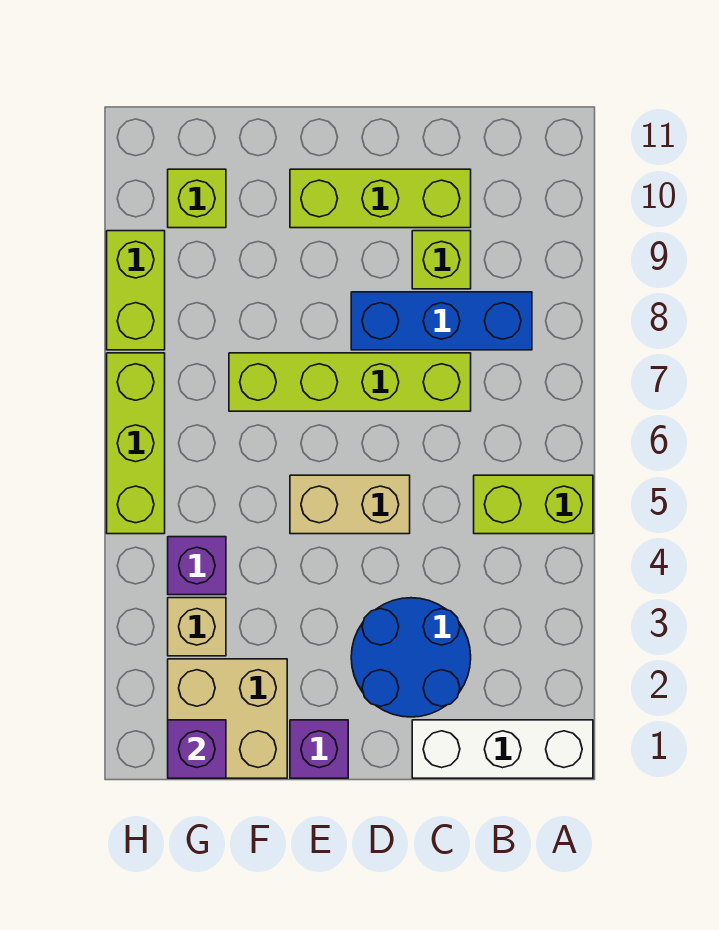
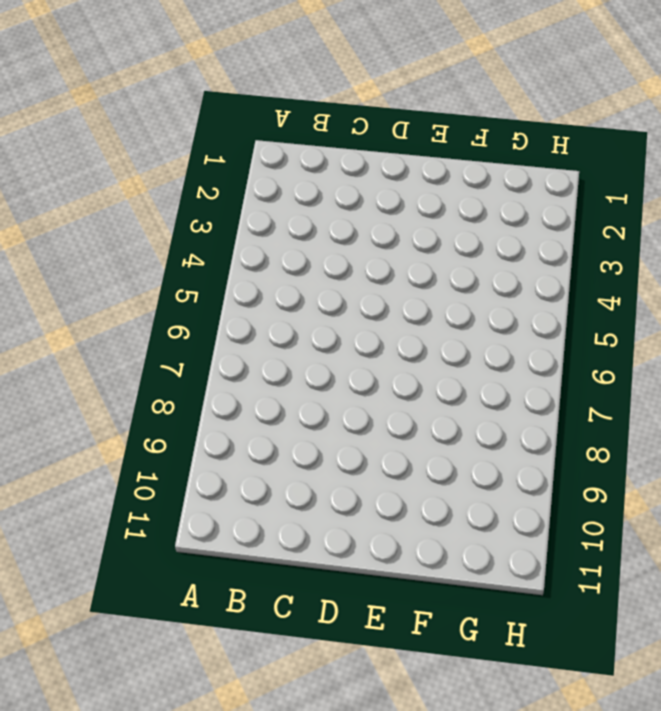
none -> white brick A1:C1 level 1
none -> lime brick A5:B5 level 1
none -> blue brick B8:D8 level 1

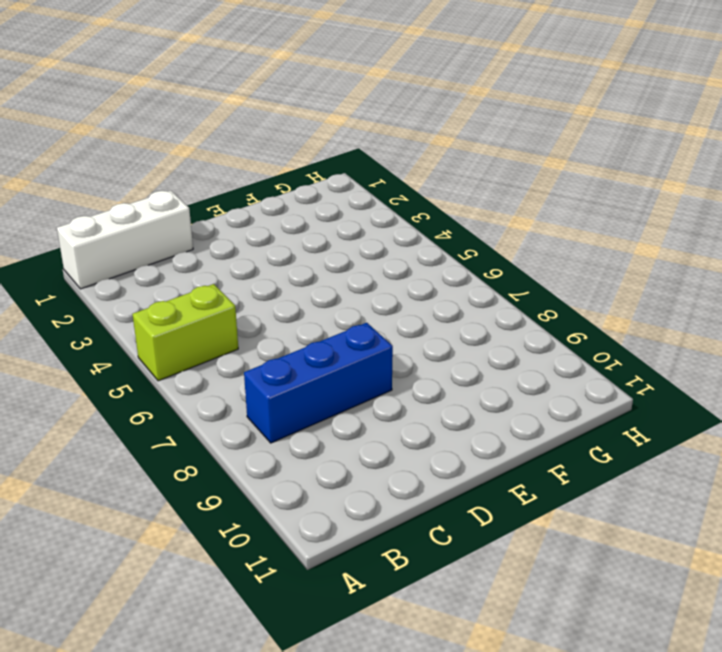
none -> blue round brick C2:D3 level 1
none -> lime brick C7:F7 level 1
none -> lime brick C9 level 1

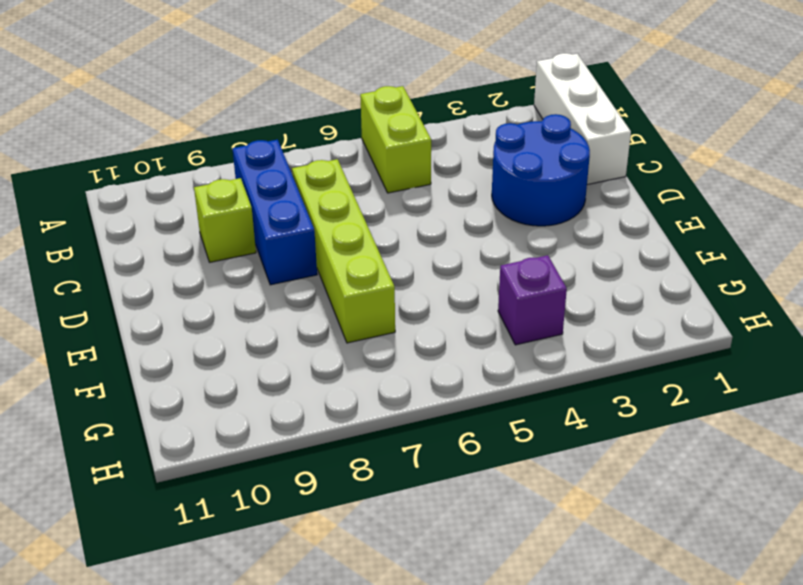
none -> lime brick C10:E10 level 1
none -> tan brick D5:E5 level 1
none -> purple brick E1 level 1

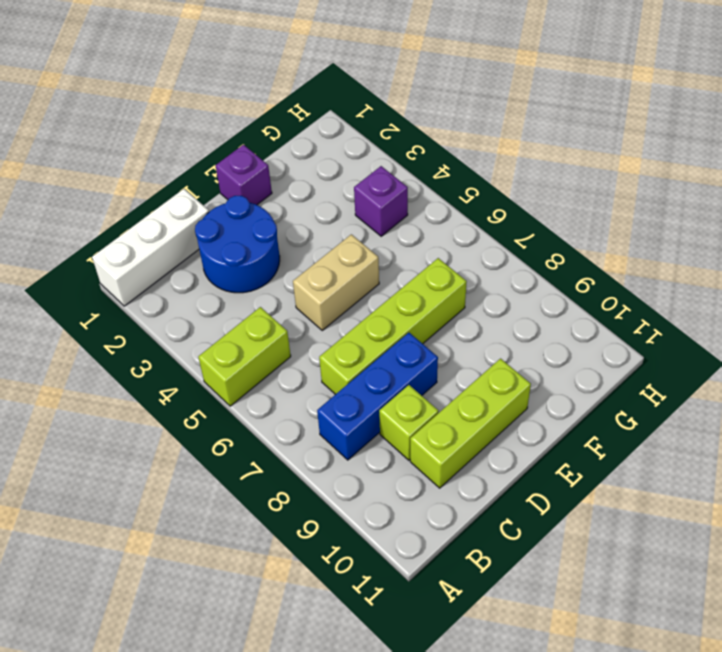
none -> tan brick F1:G2 level 1
none -> tan brick G3 level 1
none -> lime brick G10 level 1

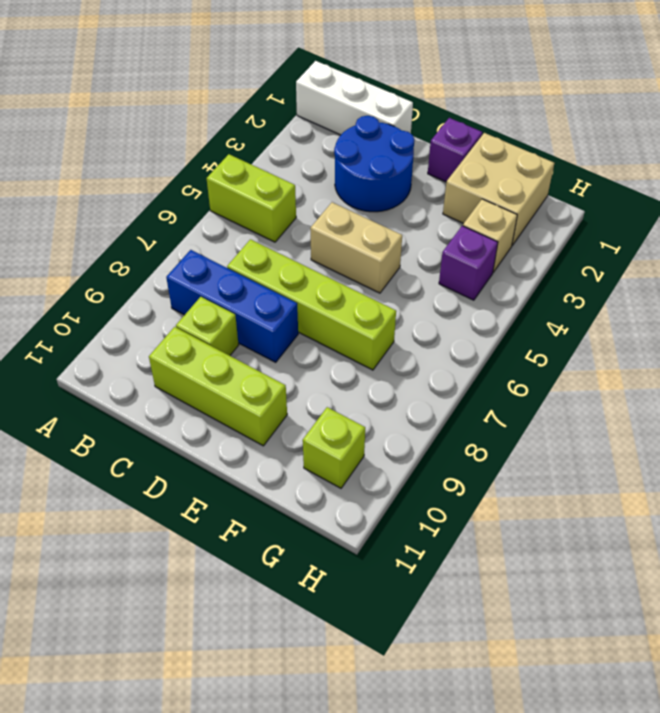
none -> lime brick H5:H7 level 1
none -> lime brick H8:H9 level 1
none -> purple brick G1 level 2

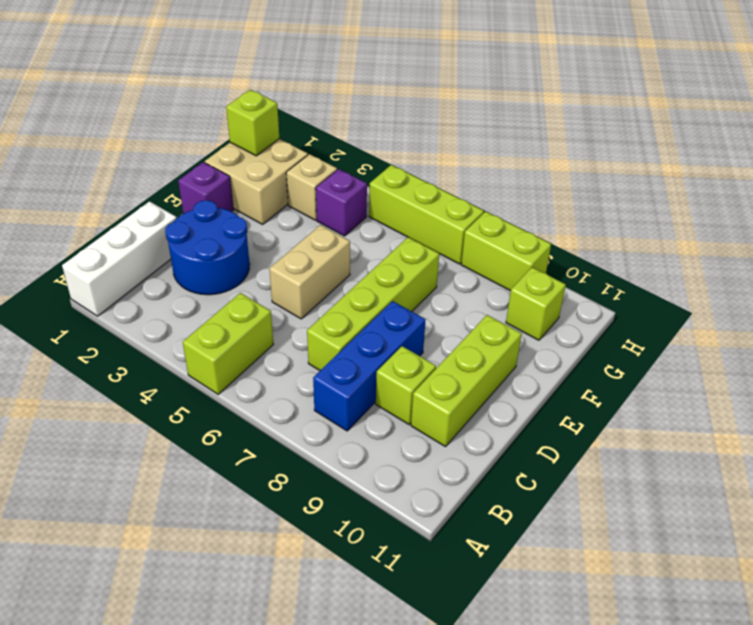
lime brick G1 level 2 -> purple brick G1 level 2

